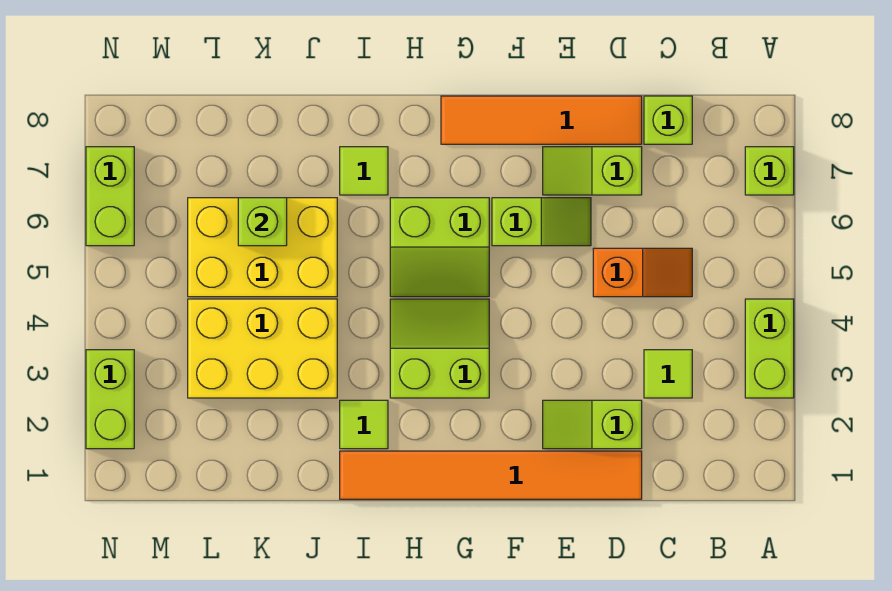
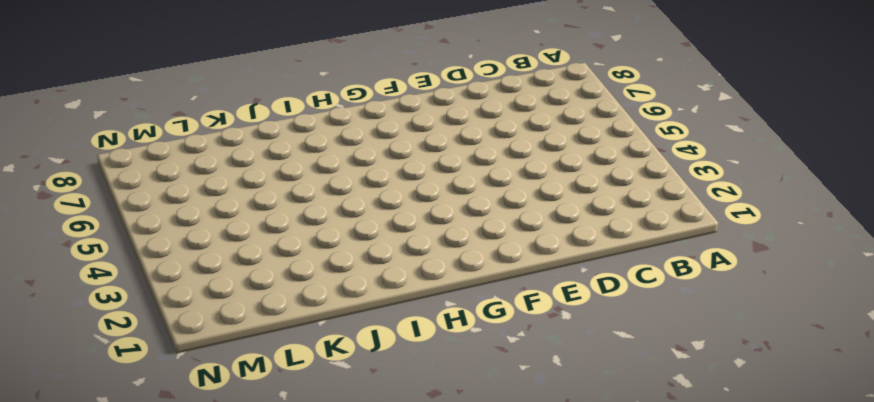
none -> lime brick A3:A4 level 1
none -> lime brick A7 level 1
none -> lime tile C3 level 1

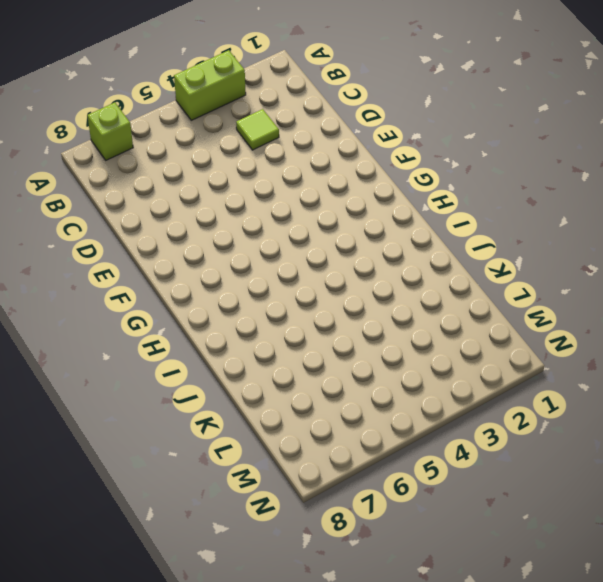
none -> orange slope C5:D5 level 1 top D
none -> lime brick C8 level 1
none -> orange tile D1:I1 level 1

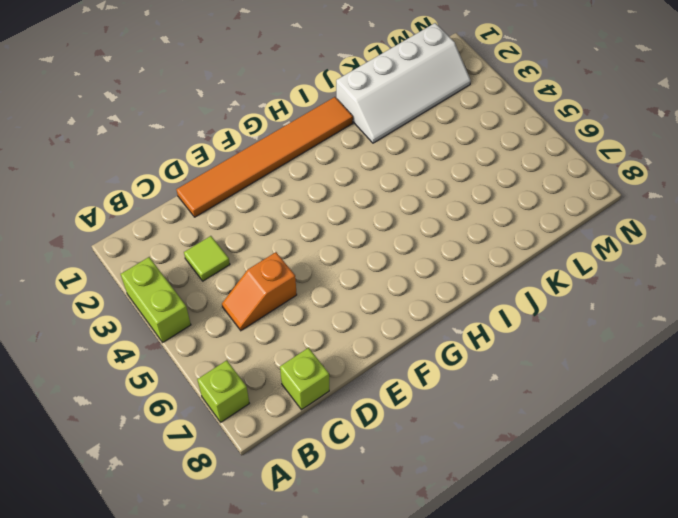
white slope J1:M2 level 1 top 1 -> none
none -> lime slope D2:E2 level 1 top D
none -> lime slope D7:E7 level 1 top D
none -> orange tile D8:G8 level 1

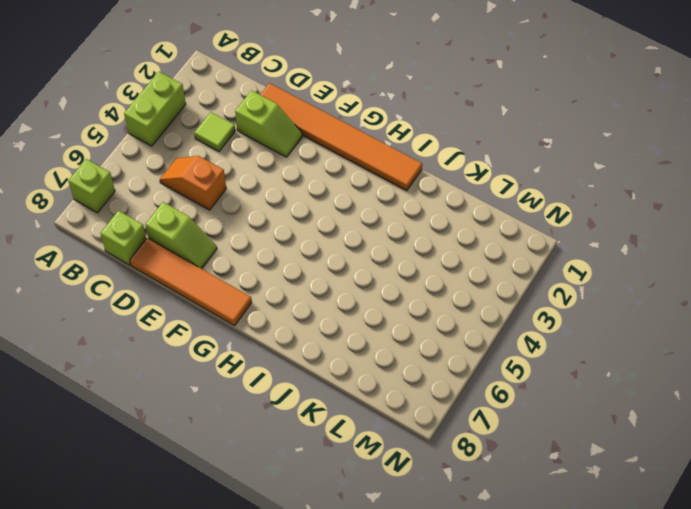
none -> lime slope E6:F6 level 1 top F
none -> lime slope G3:H4 level 1 top 3
none -> lime slope G5:H6 level 1 top 6

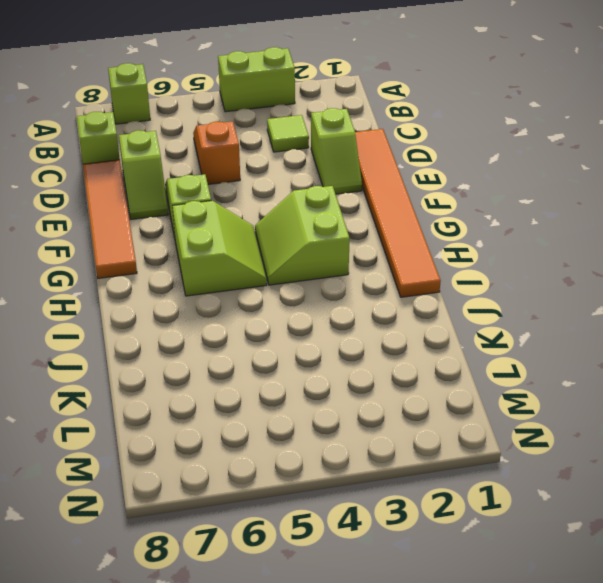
none -> lime tile I2 level 1
none -> lime tile I7 level 1
none -> yellow brick J3:L4 level 1

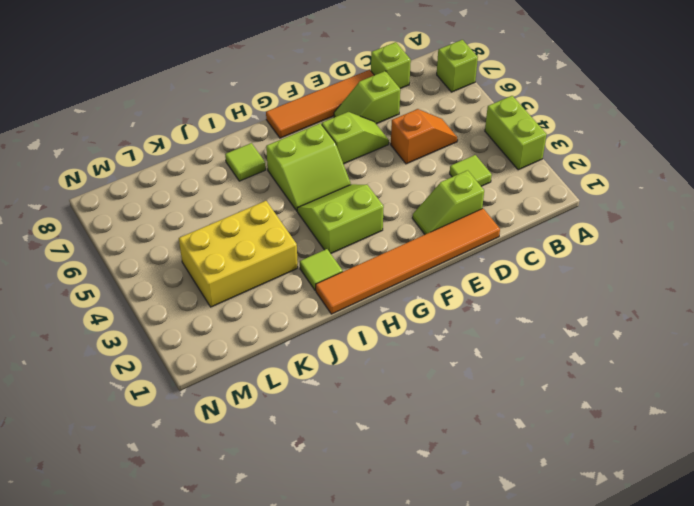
none -> yellow brick J5:L6 level 1
none -> lime brick N2:N3 level 1
none -> lime brick N6:N7 level 1

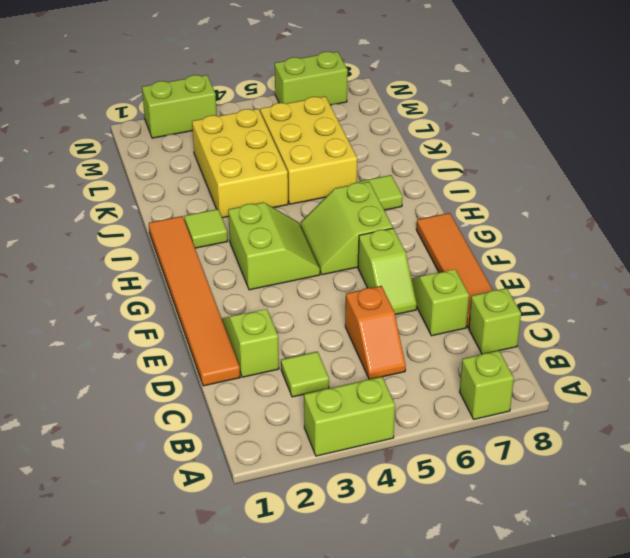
none -> lime brick K6 level 2

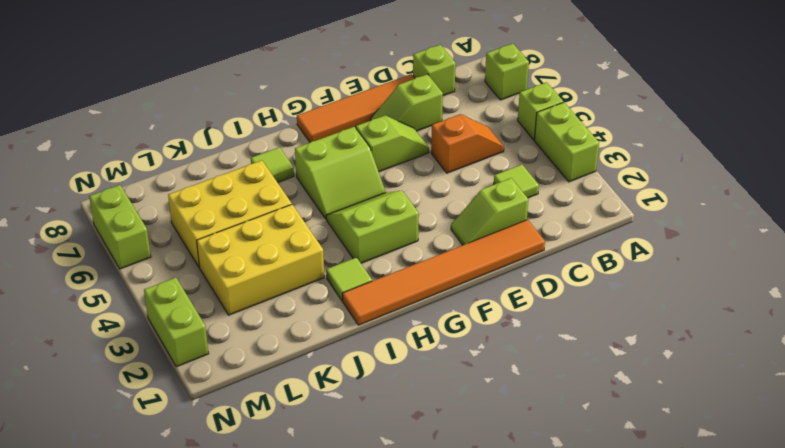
lime brick A5 level 1 -> lime brick K6 level 2

